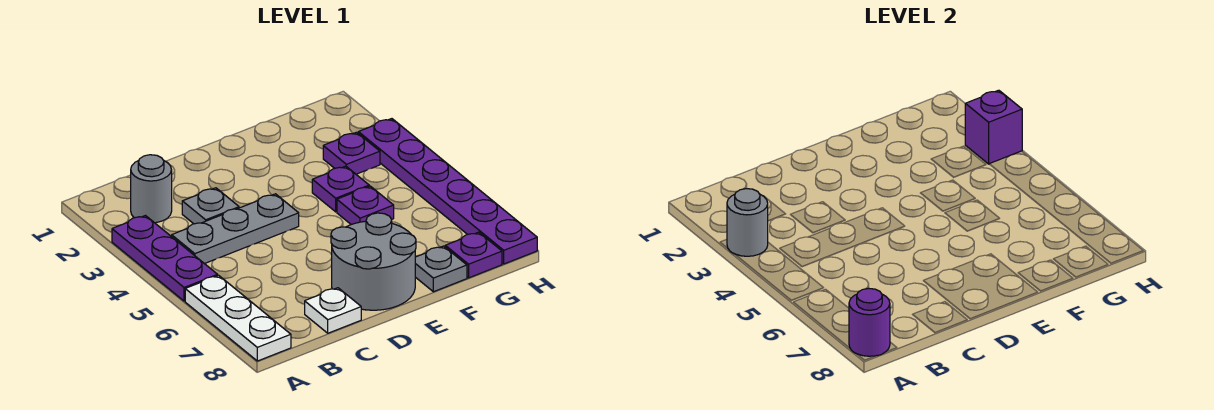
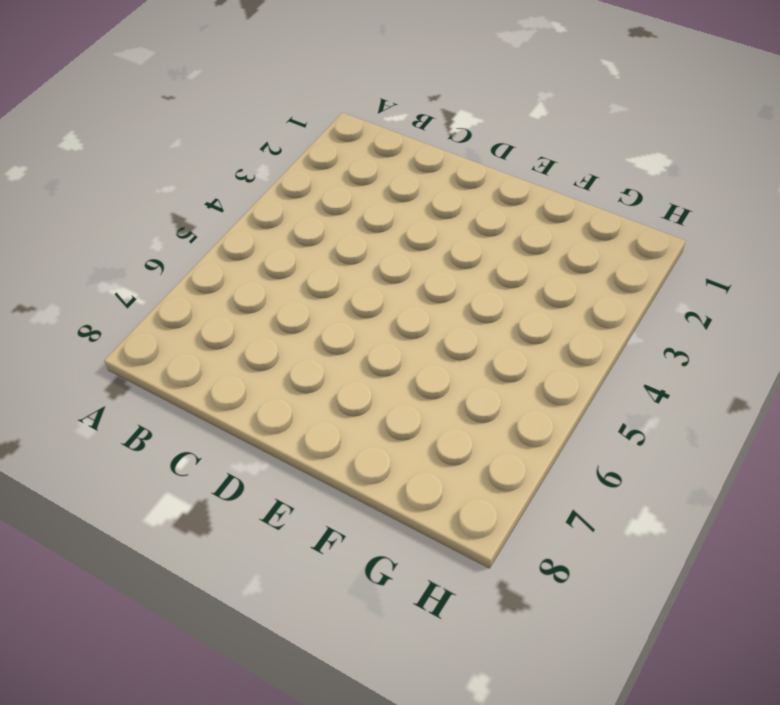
none -> purple plate A3:A5 level 1
none -> white plate A6:A8 level 1
none -> grey round brick B2 level 1

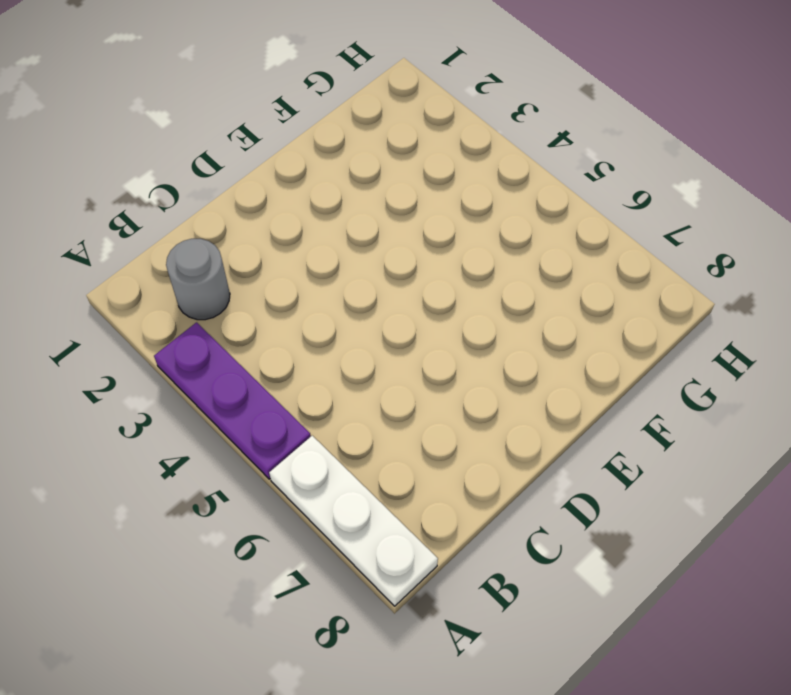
none -> grey plate B4:D4 level 1
none -> grey plate C3 level 1
none -> white plate C8 level 1

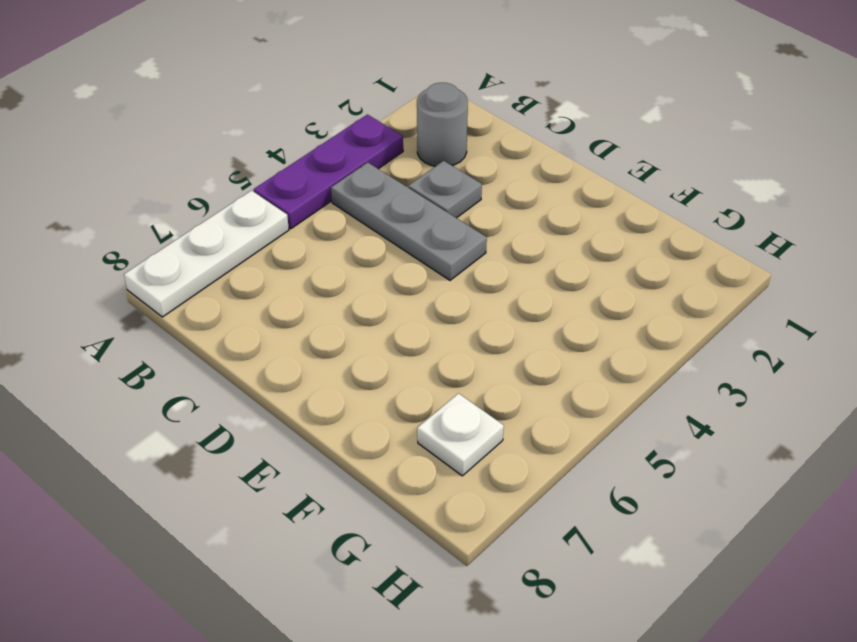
white plate G7 level 1 -> white plate C8 level 1
none -> grey round brick D7:E8 level 1
none -> purple plate F4 level 1
none -> purple plate F5 level 1

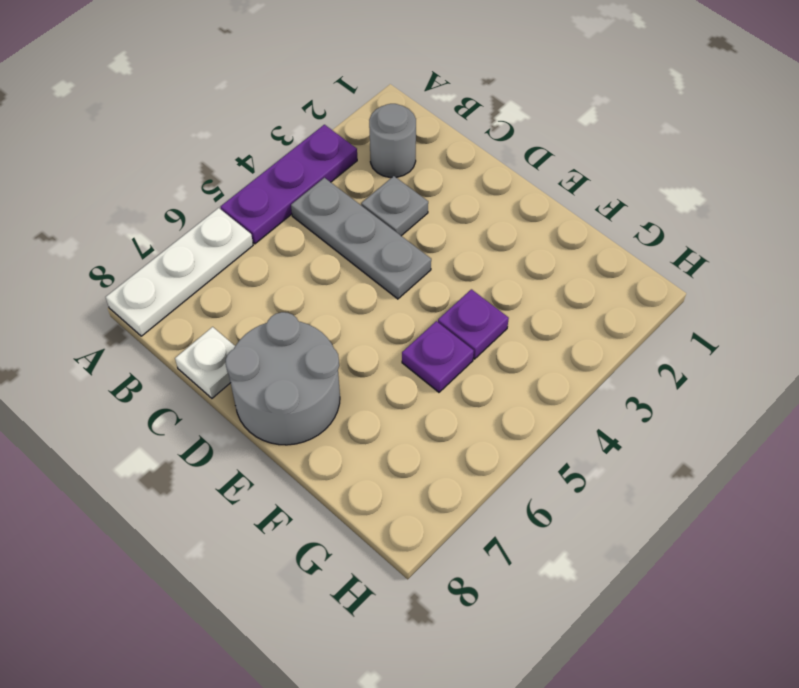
none -> grey plate F8 level 1
none -> purple plate G3 level 1
none -> purple plate G8 level 1

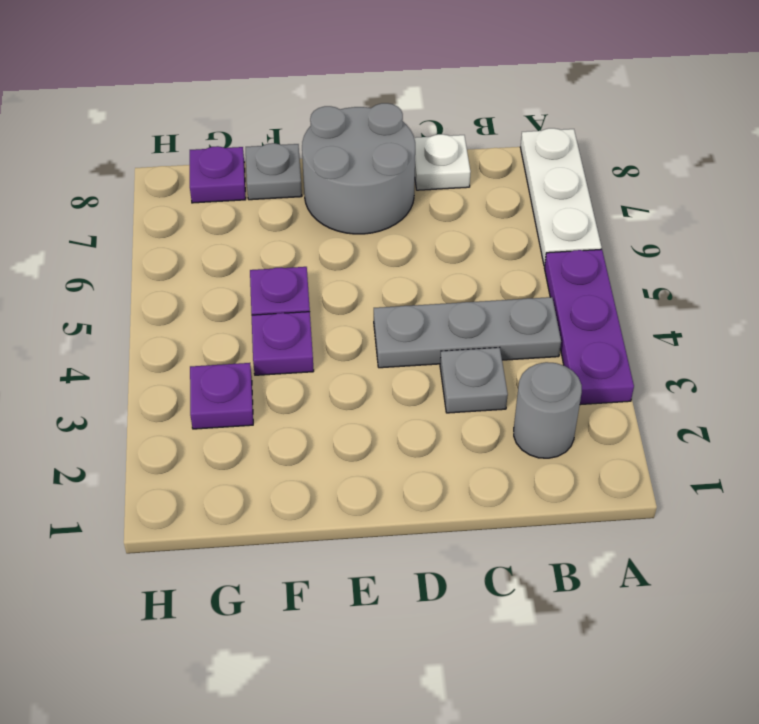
none -> purple plate H3:H8 level 1
none -> grey round brick A3 level 2
none -> purple round brick A8 level 2

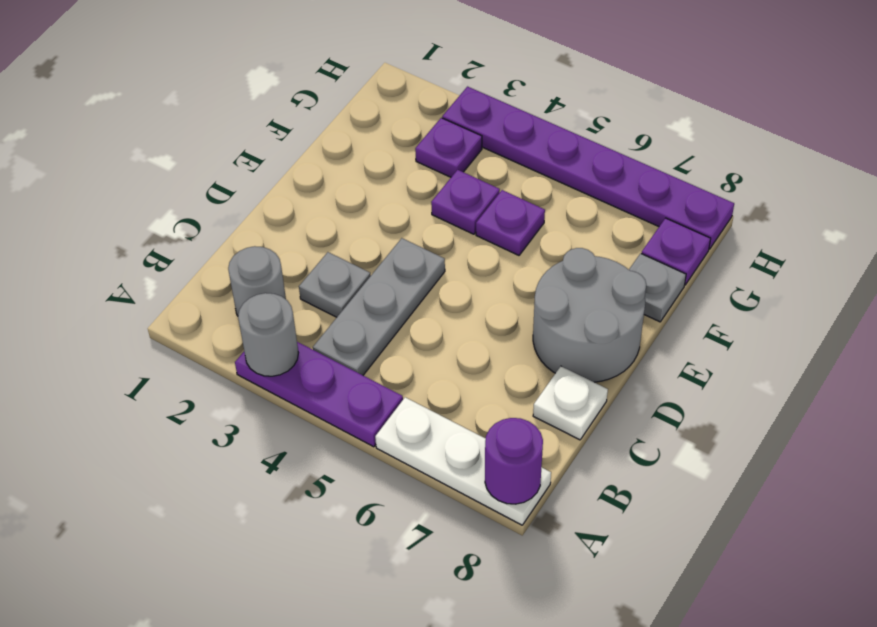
none -> purple brick H3 level 2

